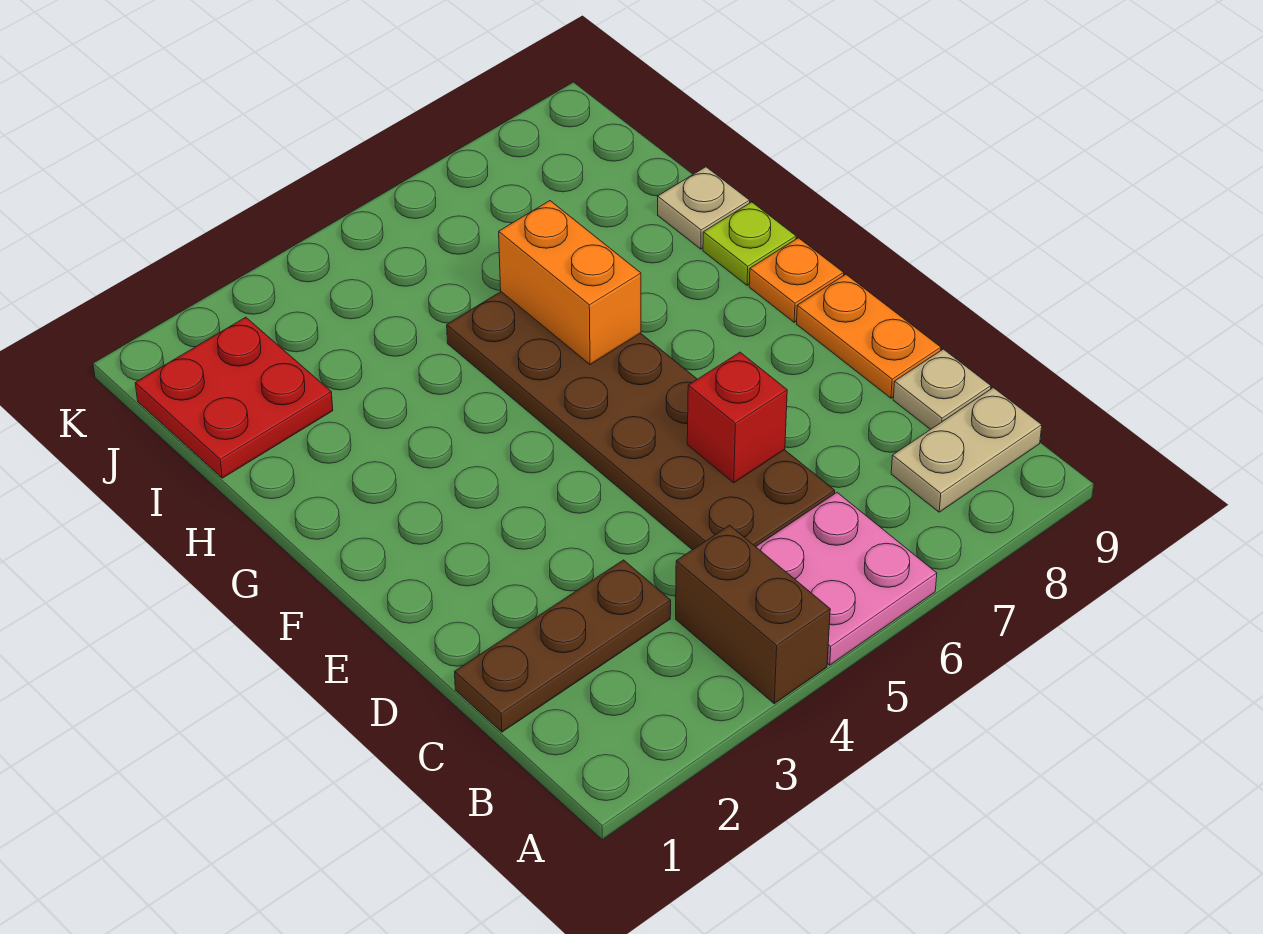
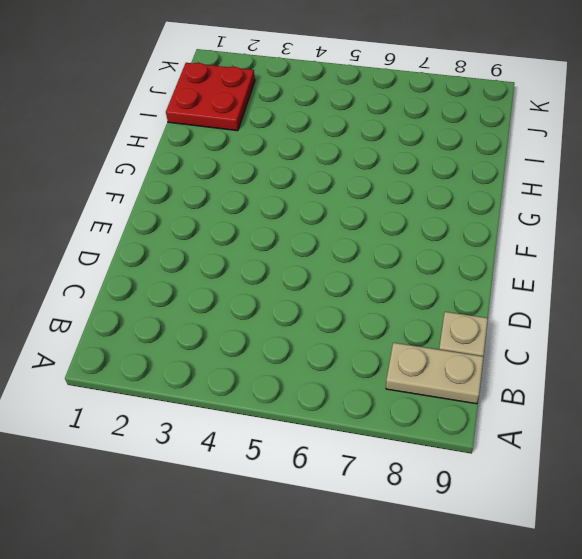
none -> brown brick A4:B4 level 1
none -> pink plate A5:B6 level 1
none -> brown plate C1:C3 level 1

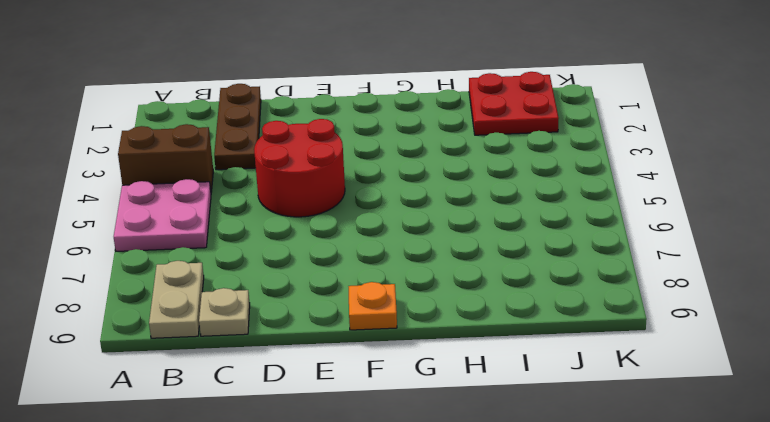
red round brick D4:E5 level 1 -> brown plate C5:H6 level 1
none -> orange plate D9:E9 level 1
none -> lime plate G9 level 1
none -> tan plate H9 level 1

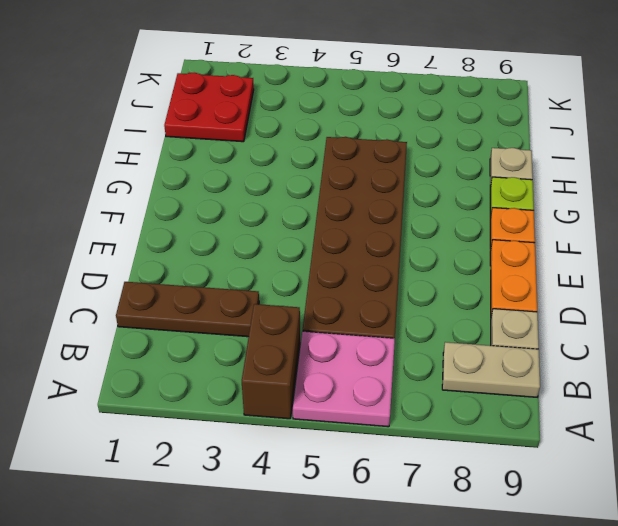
none -> red brick D6 level 2
none -> orange brick G6:H6 level 2

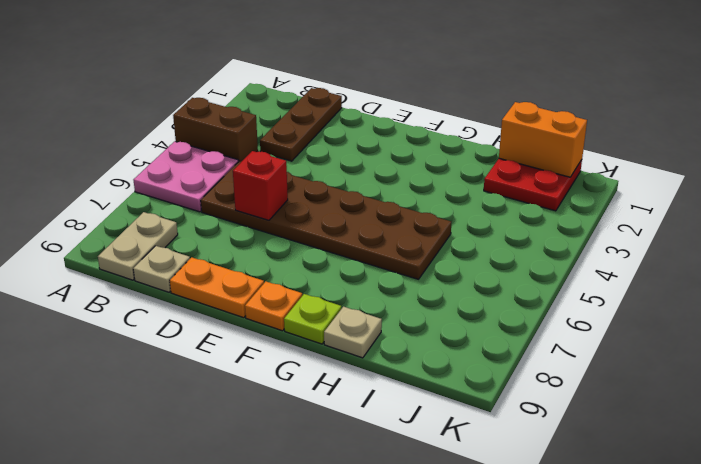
orange brick I1:J1 level 2 -> orange brick G6:H6 level 2

